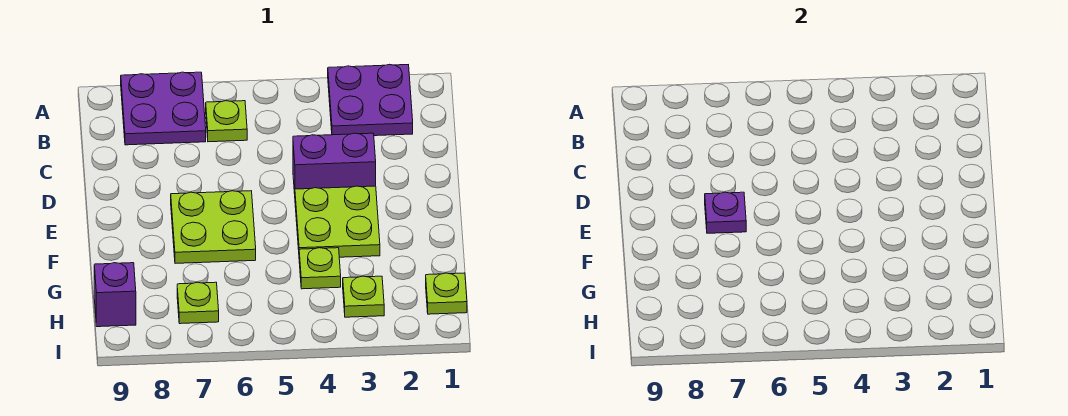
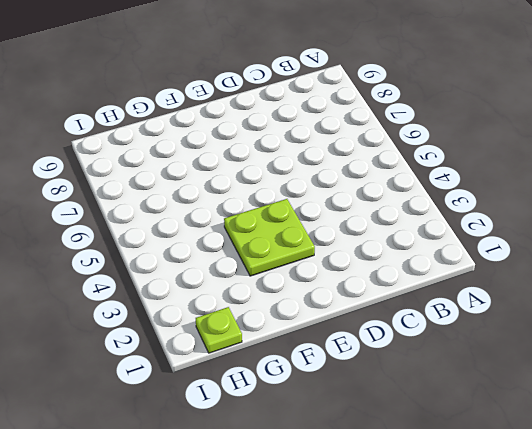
none -> purple plate A2:B3 level 1
none -> purple plate A7:B8 level 1
none -> lime plate B6 level 1

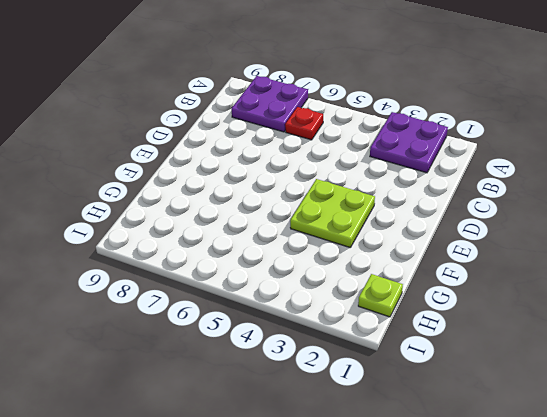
red plate B6 level 1 -> lime plate B6 level 1
none -> purple brick D3:D4 level 1
none -> lime plate E6:F7 level 1
none -> lime plate G4 level 1

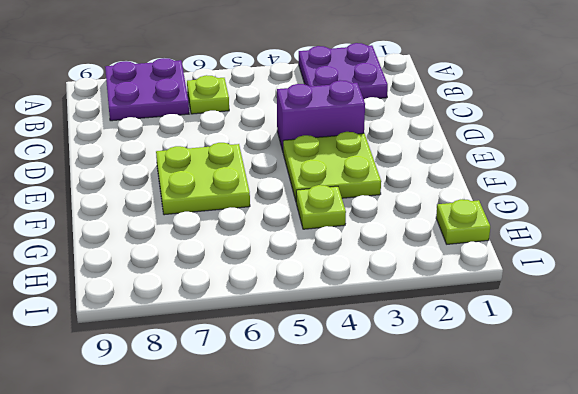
none -> lime plate H3 level 1
none -> lime plate H7 level 1
none -> purple brick H9 level 1

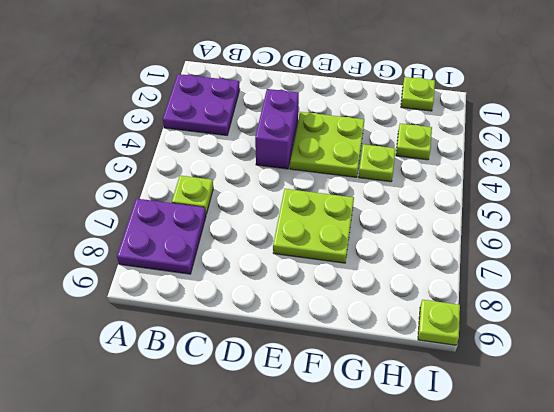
lime plate I9 level 1 -> lime plate H7 level 1
none -> purple brick H9 level 1
none -> purple plate E7 level 2

